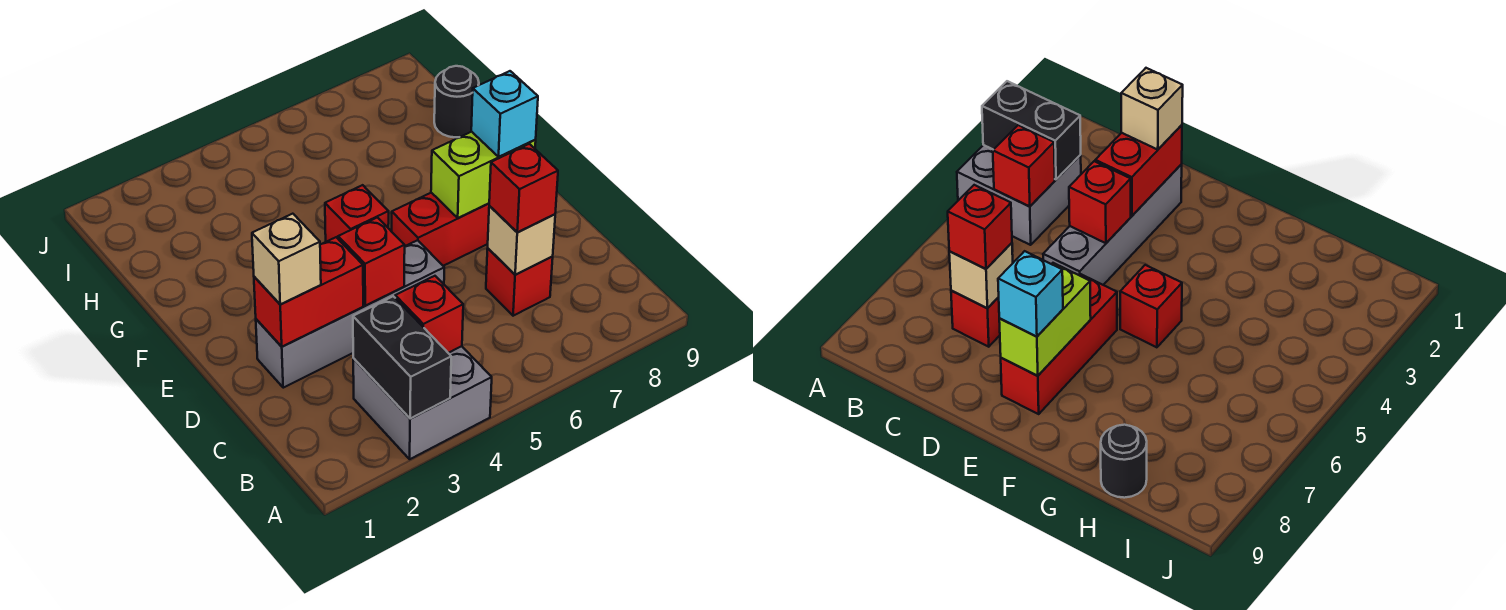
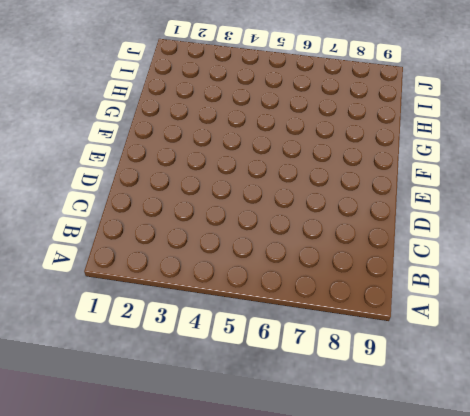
none -> grey brick A3:B4 level 1
none -> red brick C7 level 1
none -> grey brick D2:D5 level 1

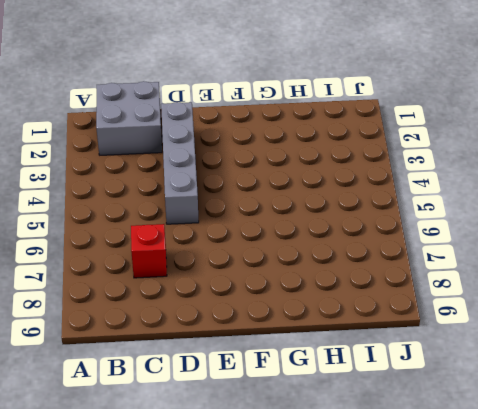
grey brick B1:C2 level 1 -> grey brick A3:B4 level 1
none -> red brick E6:E8 level 1
none -> red brick F5 level 1
none -> black round brick H9 level 1

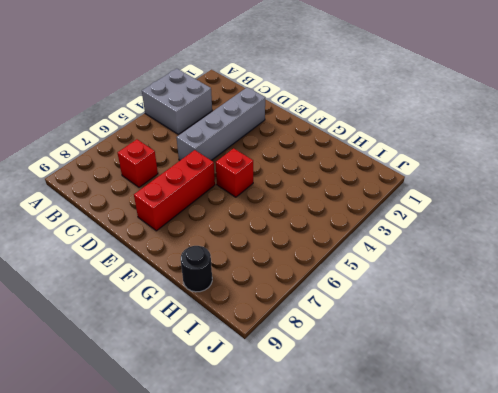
none -> black brick A3:B3 level 2
none -> red brick B4 level 2
none -> tan brick C7 level 2

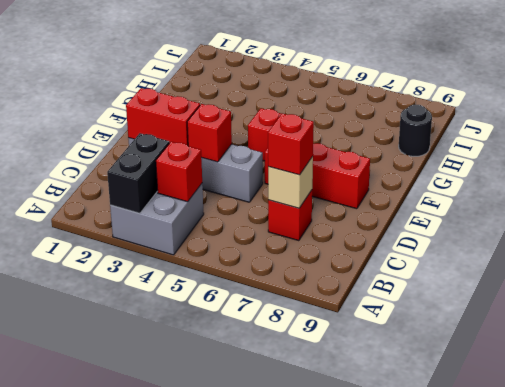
none -> lime brick E7:E8 level 2
none -> tan brick D2 level 3
none -> cyan brick E8 level 3

